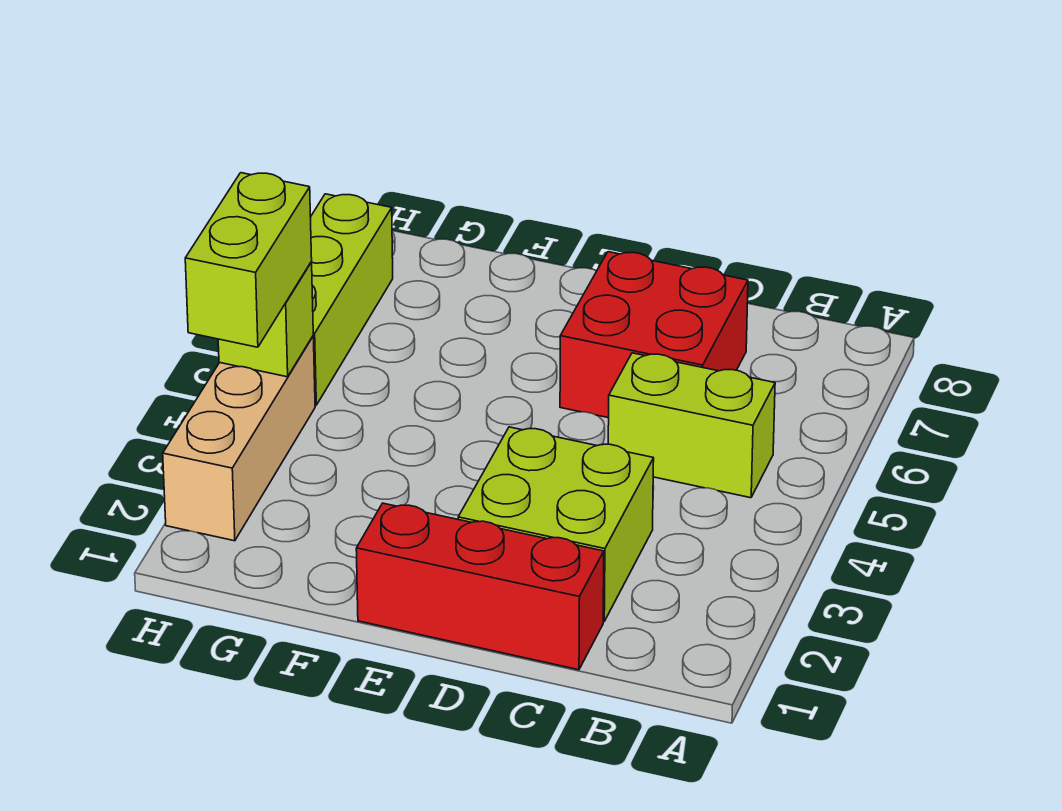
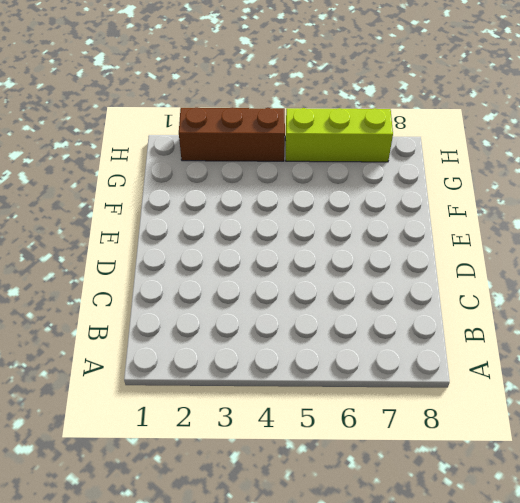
brown brick H2:H4 level 1 -> tan brick H2:H4 level 1
none -> lime brick B5:C5 level 1
none -> red brick C1:E1 level 1

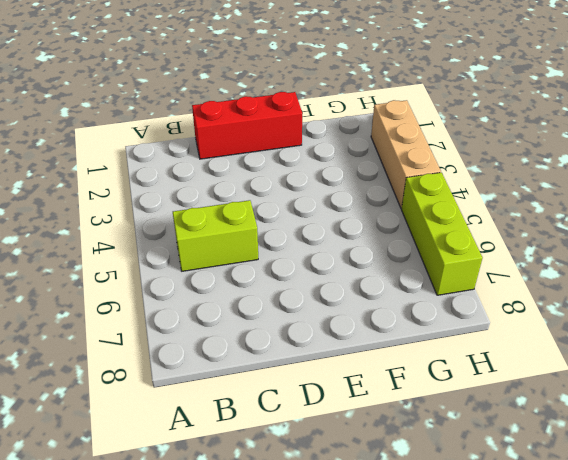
none -> lime brick C2:D3 level 1
none -> red brick C6:D7 level 1

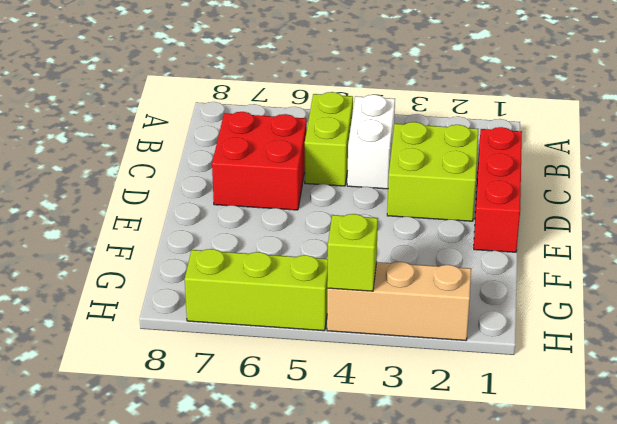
white brick B4:C4 level 1 -> none
none -> lime brick H3:H4 level 3

